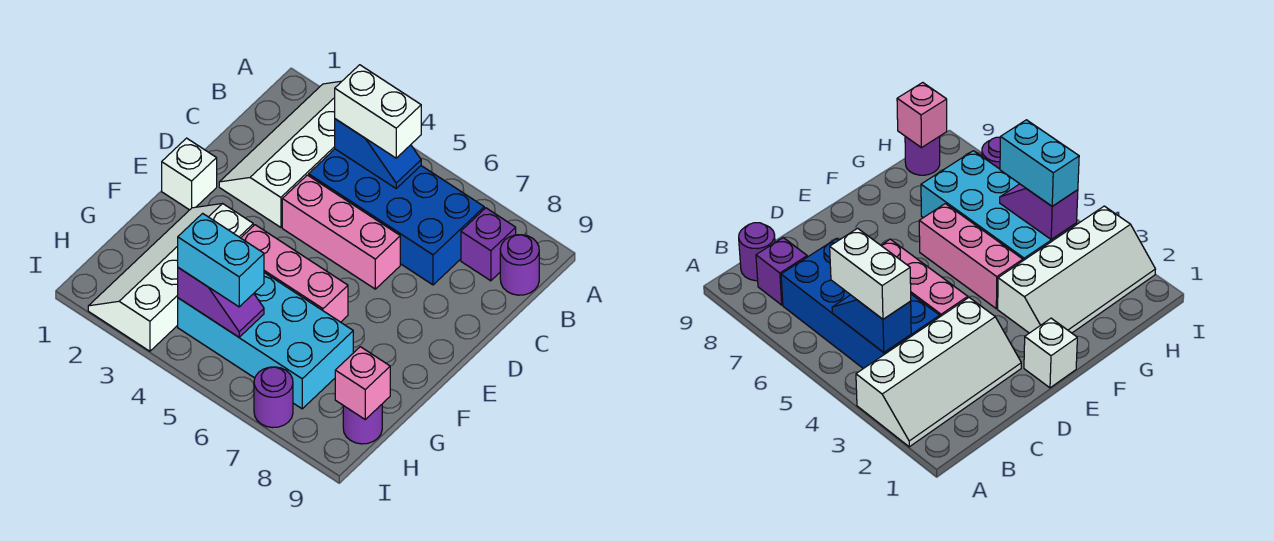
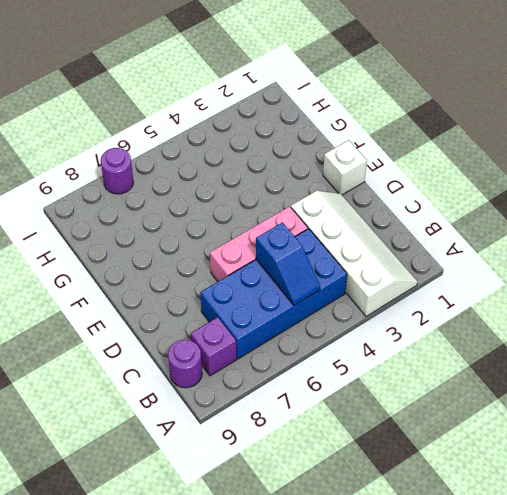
blue slope B5:C5 level 2 top C -> blue slope B4:B5 level 2 top 4
none -> white slope F2:I3 level 1 top 3
none -> pink brick F4:F6 level 1
none -> cyan brick G4:H7 level 1

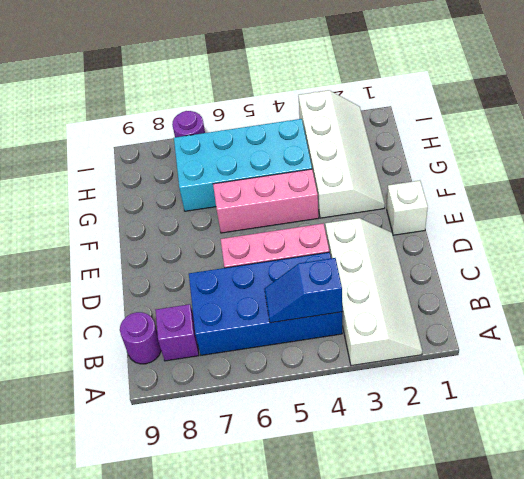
none -> purple round brick H9 level 1
none -> purple slope H4:H5 level 2 top 4
none -> pink brick H9 level 2

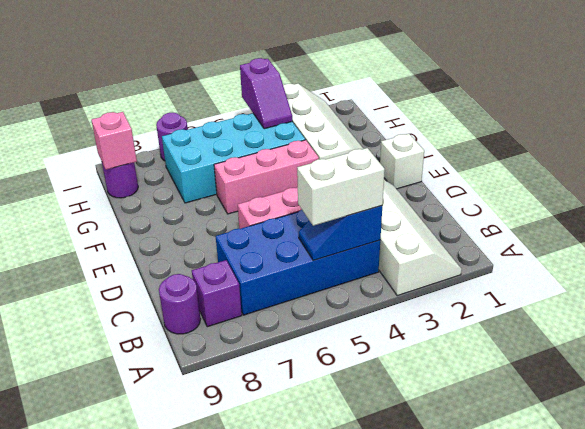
purple slope H4:I4 level 2 top I -> purple slope H4:H5 level 2 top 4
none -> cyan brick H4:H5 level 3

